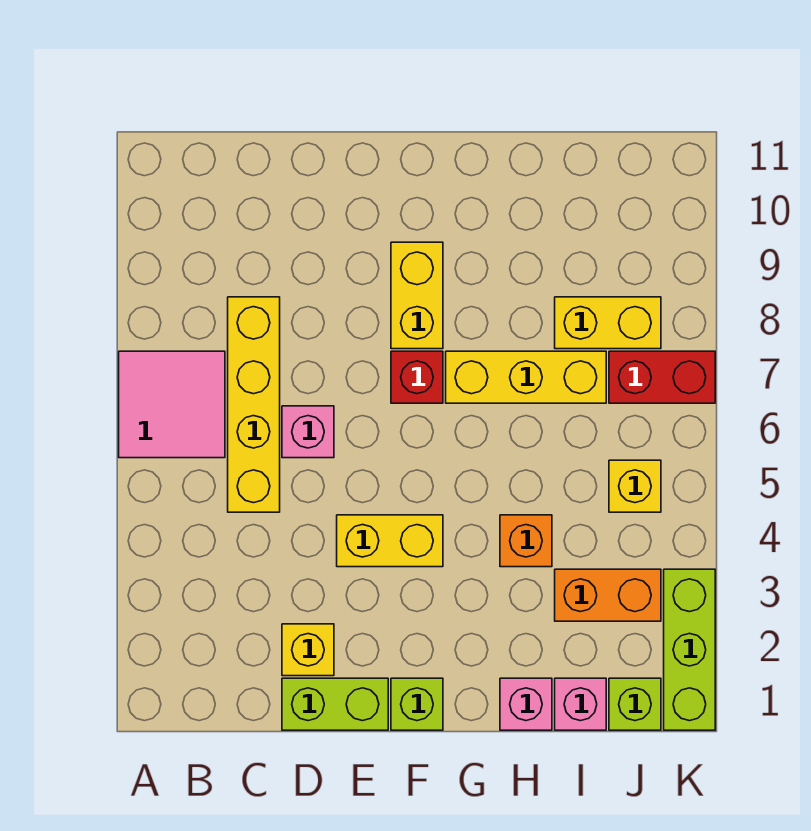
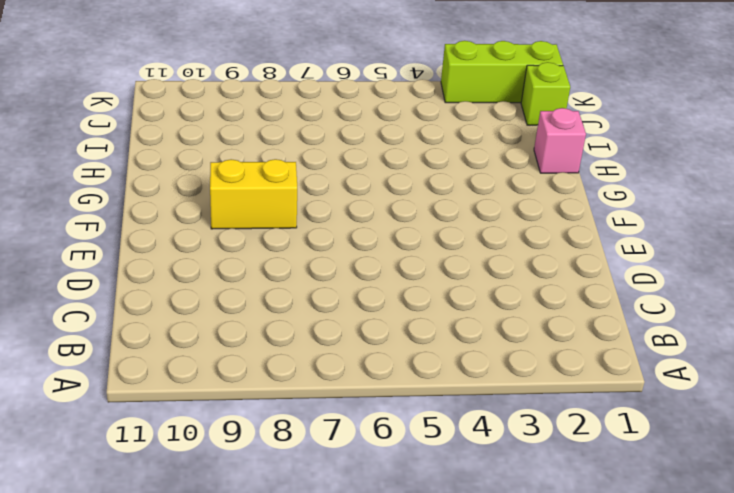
none -> pink tile A6:B7 level 1
none -> yellow brick C5:C8 level 1
none -> lime brick D1:E1 level 1

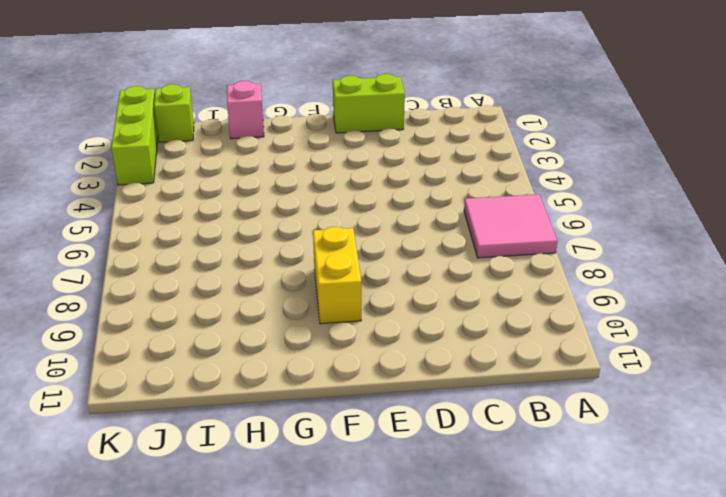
none -> yellow brick C5:C8 level 1
none -> yellow brick D2 level 1
none -> pink brick D6 level 1

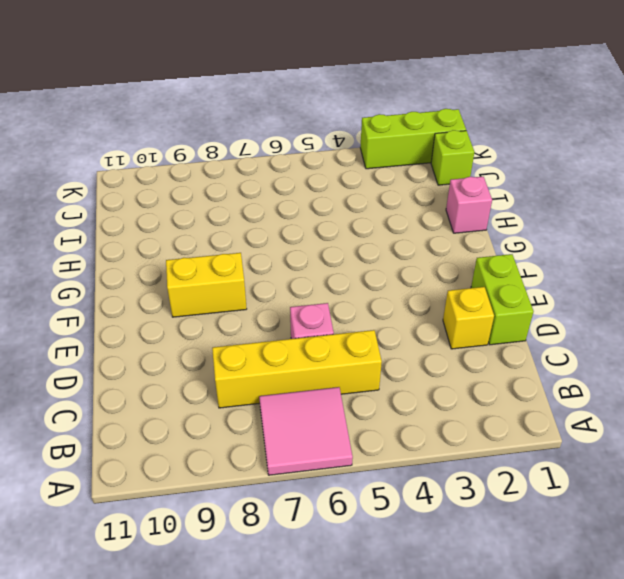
none -> yellow brick E4:F4 level 1
none -> lime brick F1 level 1
none -> red brick F7 level 1

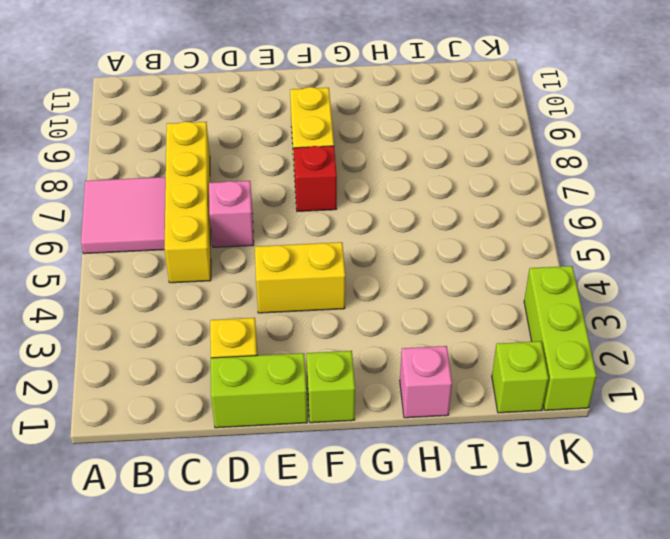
none -> yellow brick G7:I7 level 1
none -> orange brick H4 level 1
none -> pink brick I1 level 1

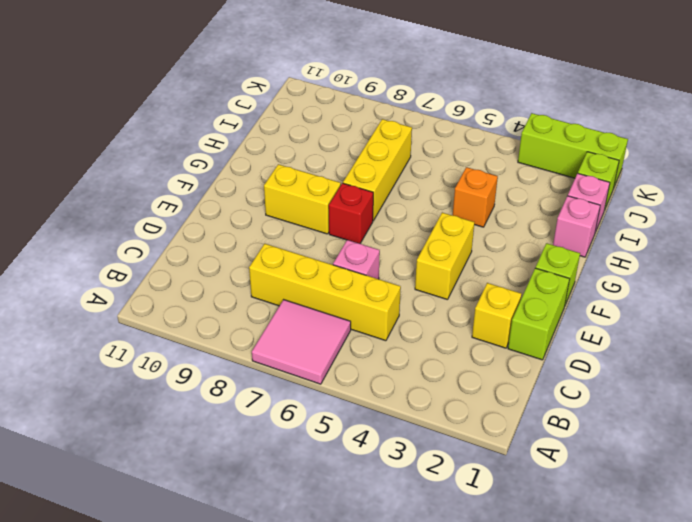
none -> orange brick I3:J3 level 1
none -> yellow brick I8:J8 level 1
none -> yellow brick J5 level 1

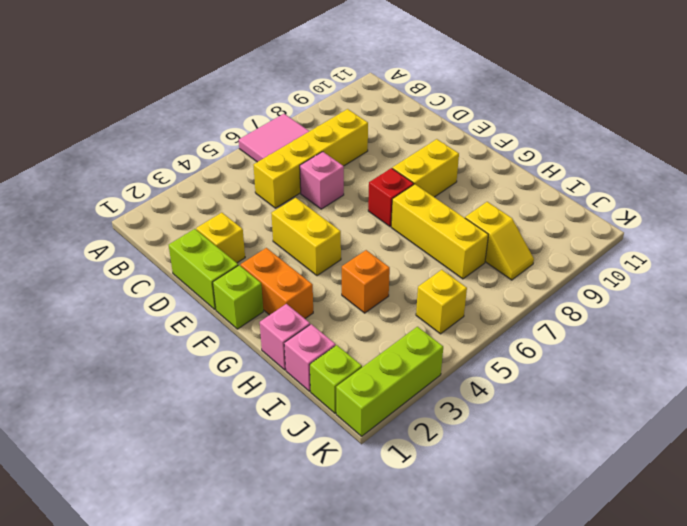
orange brick F2:G2 level 1 -> orange brick I3:J3 level 1
yellow slope I8:J8 level 1 top I -> yellow brick I8:J8 level 1
none -> red brick J7:K7 level 1

